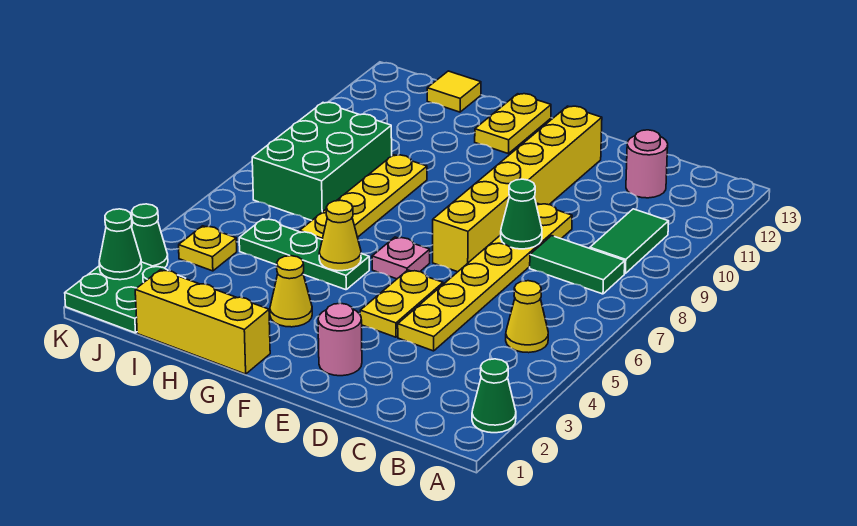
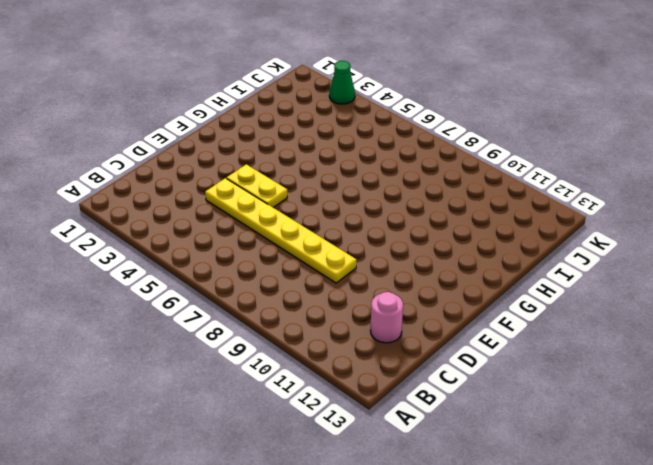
none -> green cone A2 level 1
none -> yellow cone B5 level 1
none -> green tile B8:C8 level 1

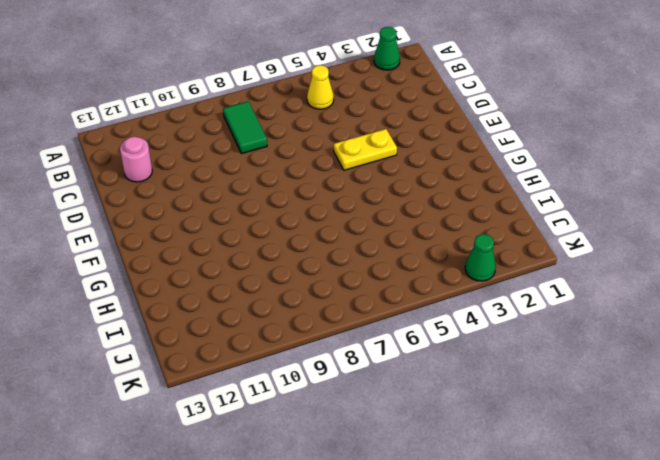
none -> green tile B9:B10 level 1
none -> yellow plate D4:D9 level 1
none -> pink round brick E2 level 1

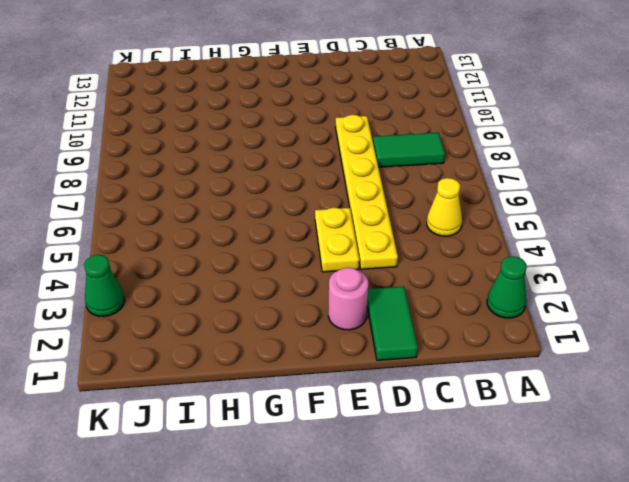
green tile D1:D2 level 1 -> green tile B9:B10 level 1
none -> pink round brick C12 level 1
none -> yellow brick E7:E12 level 1
none -> pink plate F6 level 1

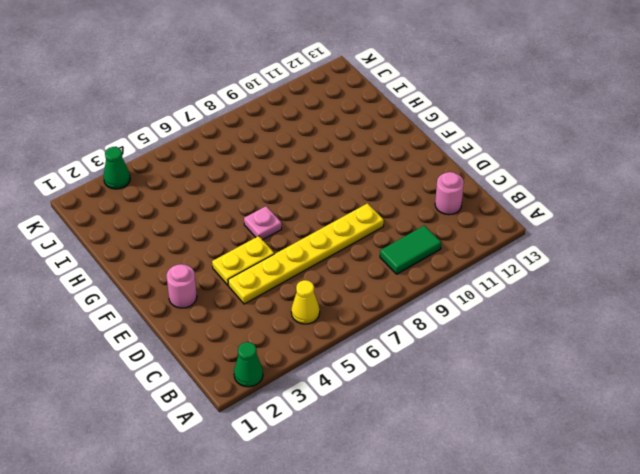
none -> green tile B8:C8 level 1
none -> yellow brick E7:E12 level 1
none -> yellow brick G1:I1 level 1

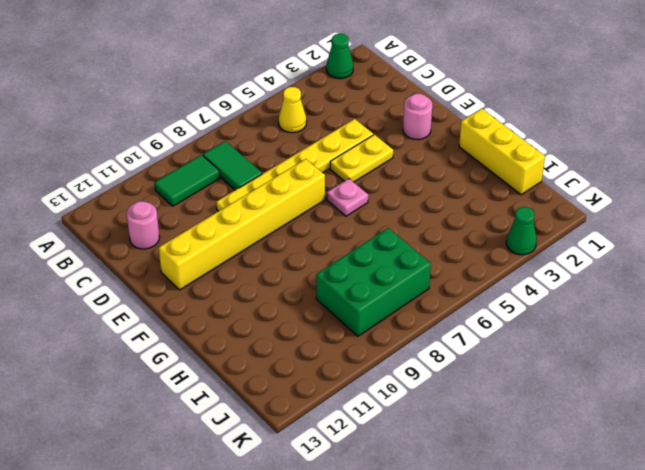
none -> yellow cone G3 level 1
none -> green plate G5:I5 level 1
none -> yellow plate G12:G13 level 1

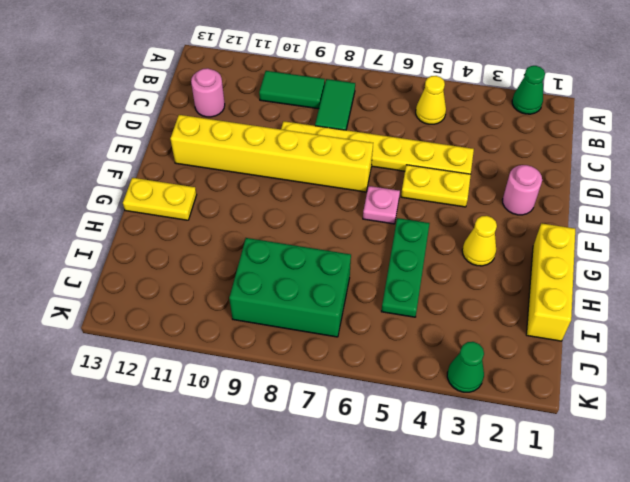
none -> yellow plate H6:H9 level 1
none -> yellow tile I13 level 1
none -> green plate J1:K2 level 1

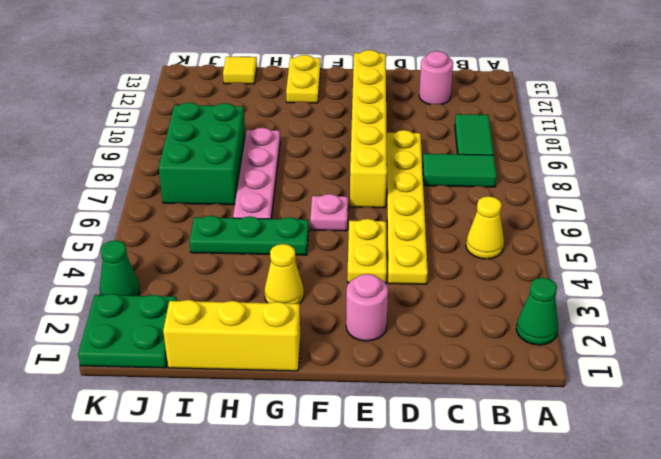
pink plate H6:H9 level 1 -> yellow plate H6:H9 level 1
none -> yellow plate J4 level 1
none -> green cone D8 level 2
none -> yellow cone G5 level 2

